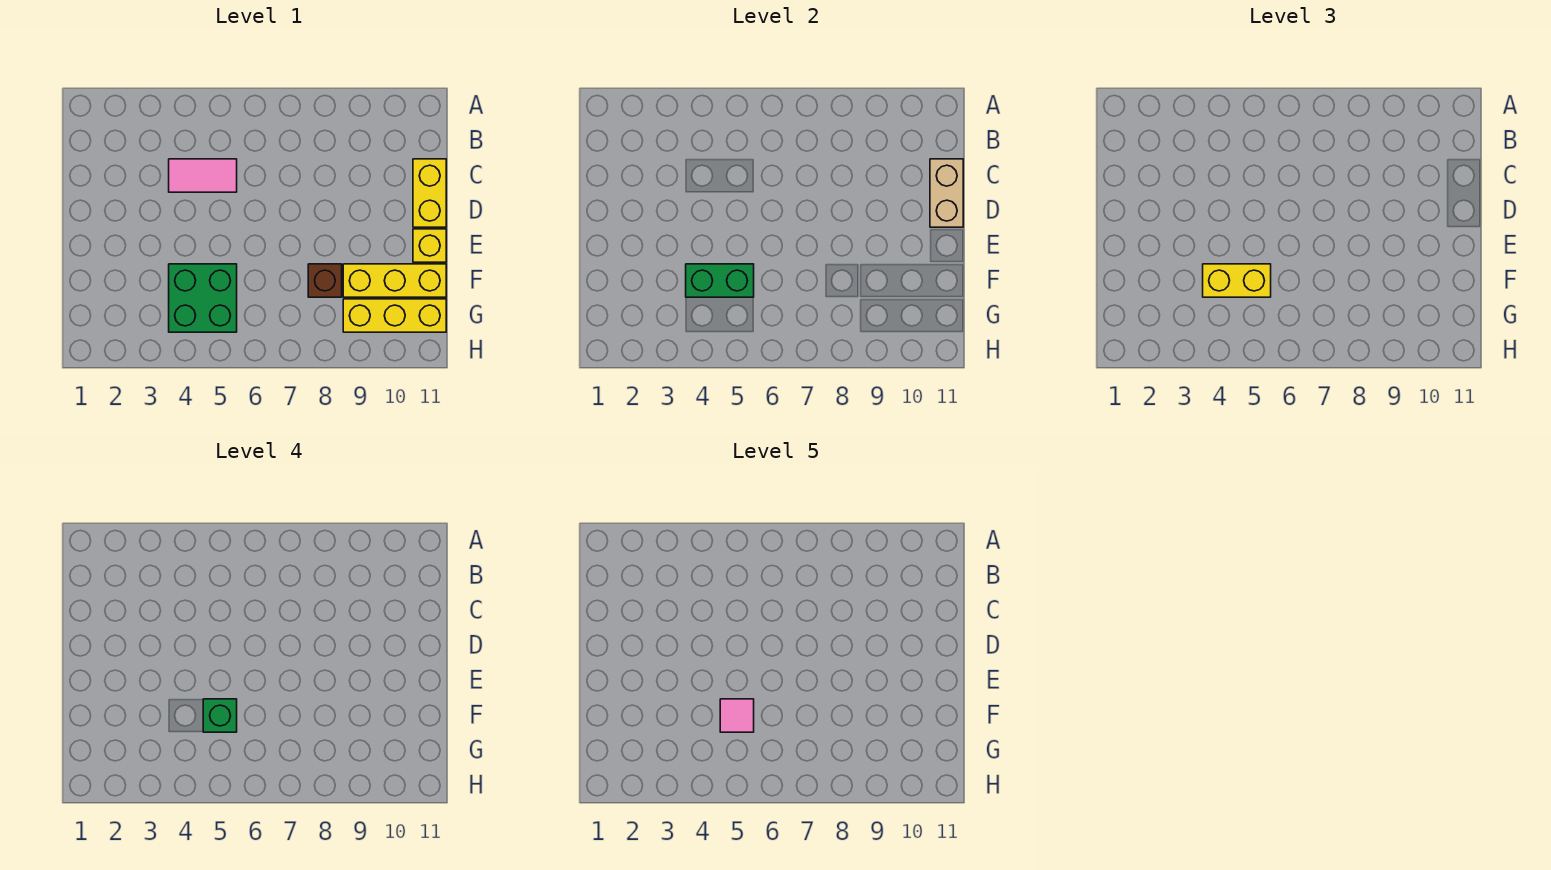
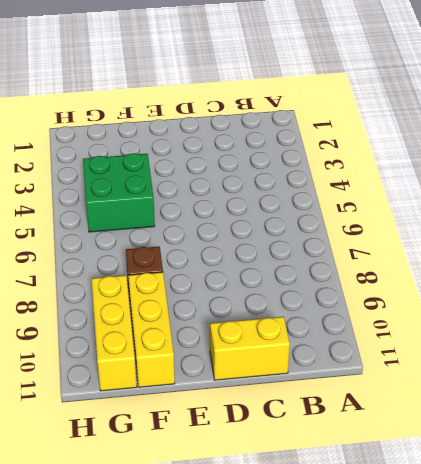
none -> pink tile C4:C5 level 1
none -> yellow brick E11 level 1
none -> tan brick C11:D11 level 2

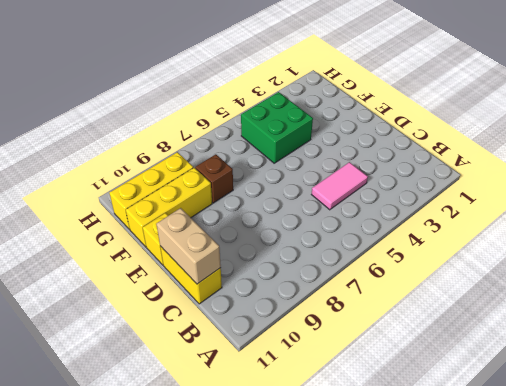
none -> green brick F4:F5 level 2
none -> yellow brick F4:F5 level 3
none -> green brick F5 level 4

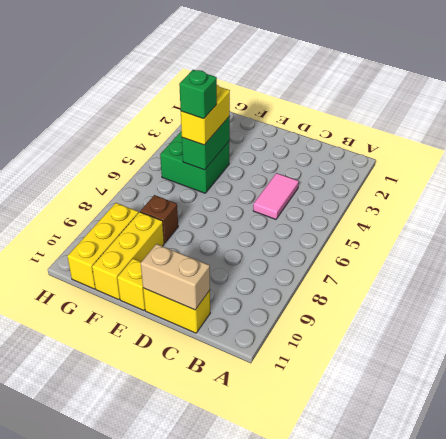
none -> pink tile F5 level 5

